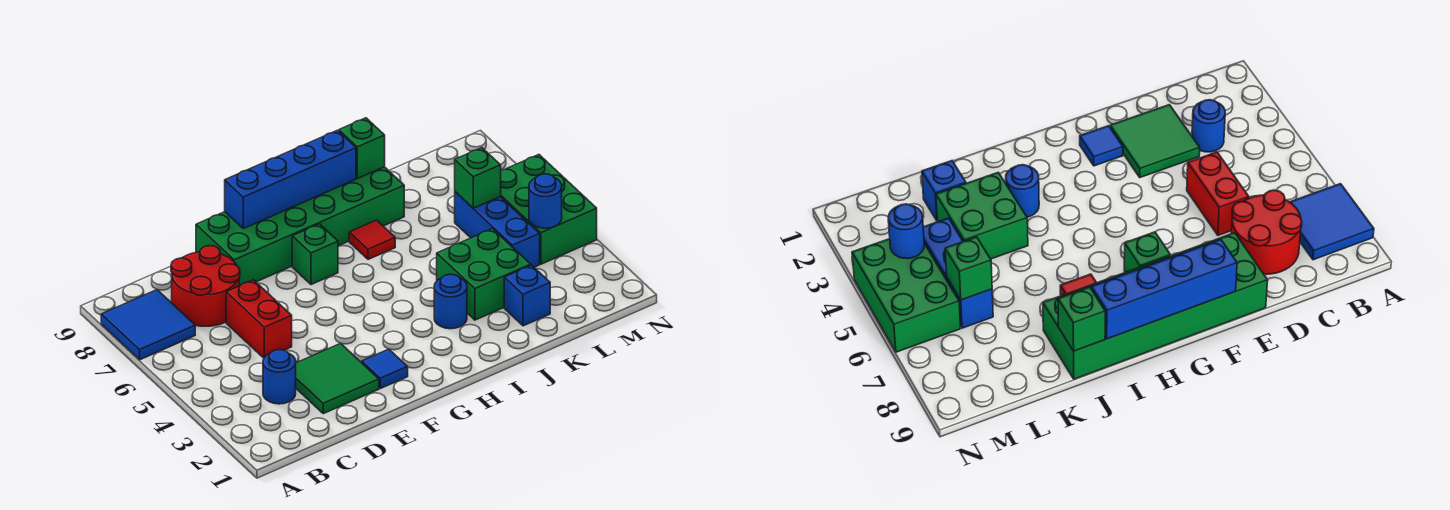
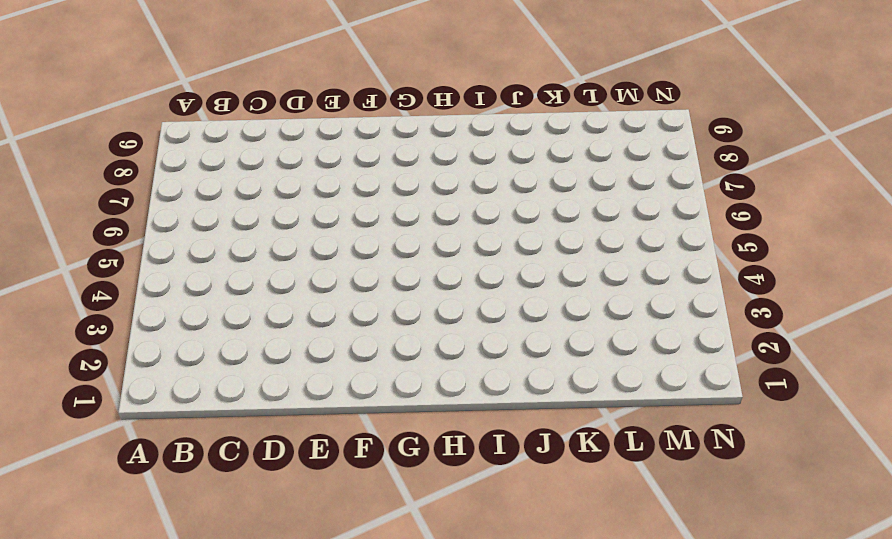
none -> blue tile A7:B8 level 1
none -> blue round brick C3 level 1
none -> red round brick C7:D8 level 1

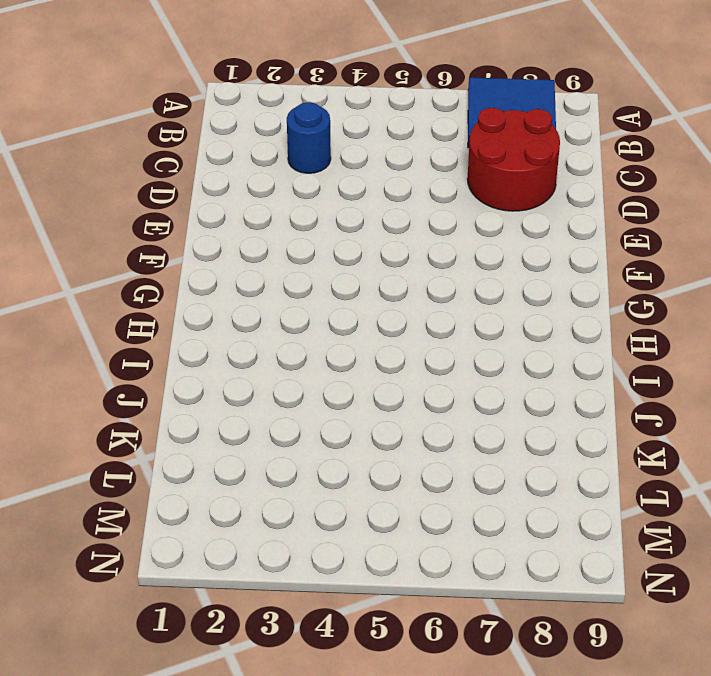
none -> green tile D2:E3 level 1
none -> red brick D5:D6 level 1
none -> green brick E8:J9 level 1

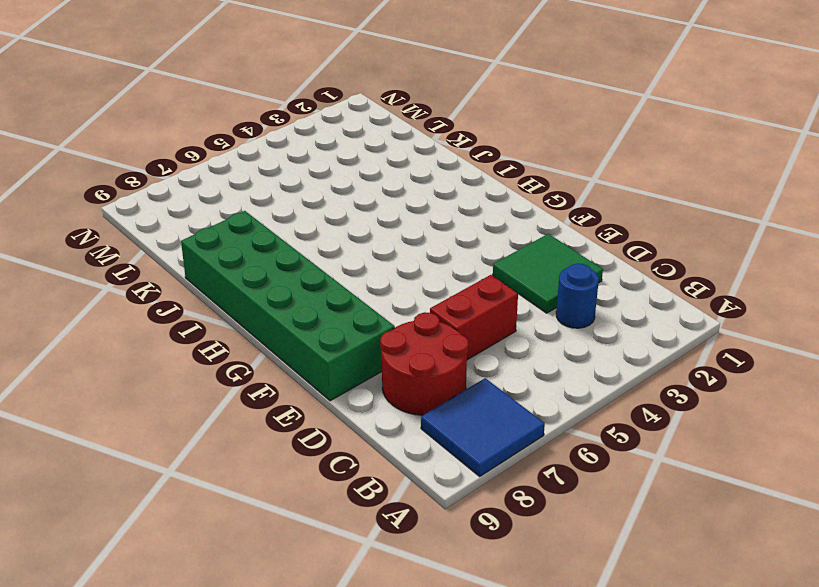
none -> blue tile F2 level 1
none -> green brick G7 level 1
none -> blue round brick I3 level 1

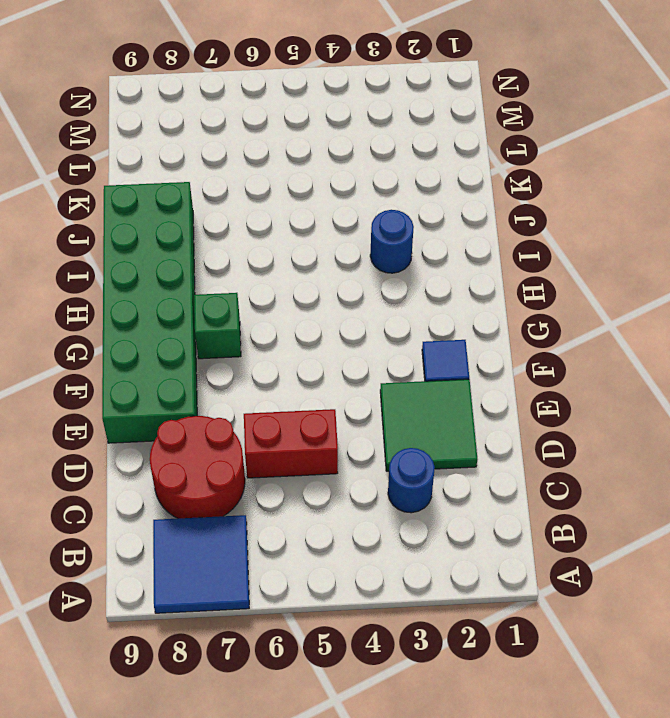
none -> red tile I7 level 1
none -> green brick J3:K4 level 1
none -> blue brick K2 level 1

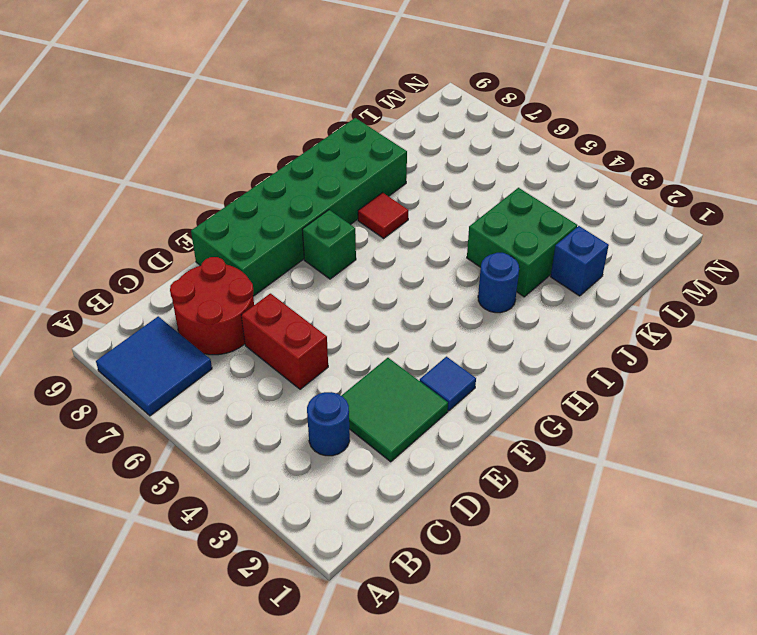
none -> blue brick L4:L6 level 1
none -> green brick M4:N6 level 1
none -> blue brick F9:I9 level 2

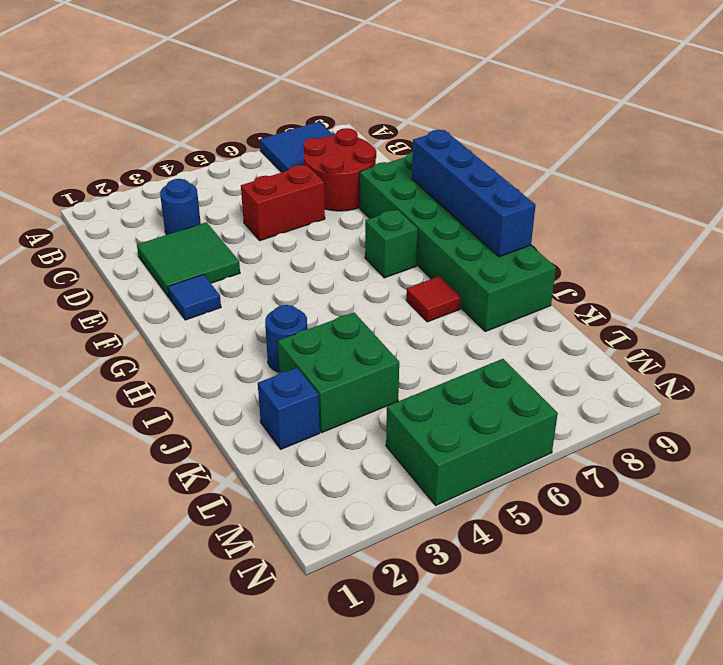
none -> blue brick L4:L6 level 1
none -> green brick J9 level 2
none -> green brick L6 level 2

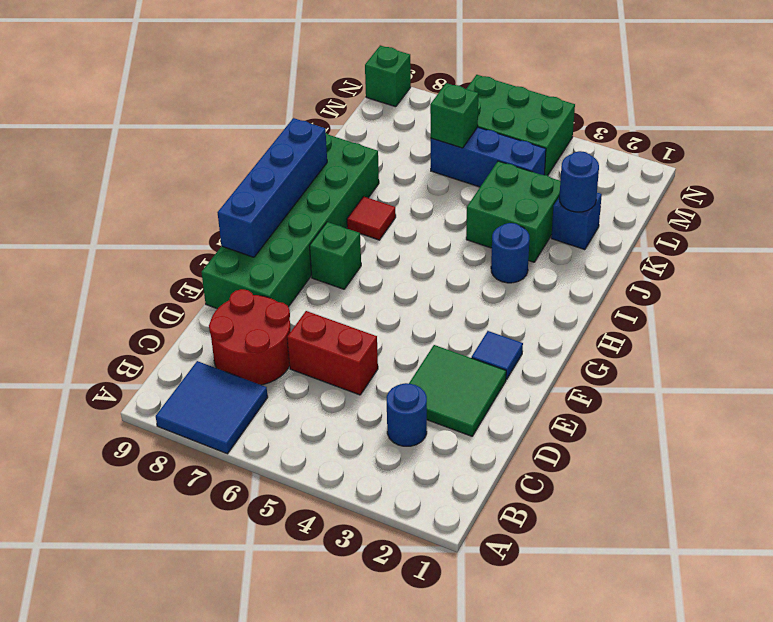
blue round brick K2 level 2 -> blue round brick M4 level 2
green brick N9 level 1 -> green brick J9 level 2

